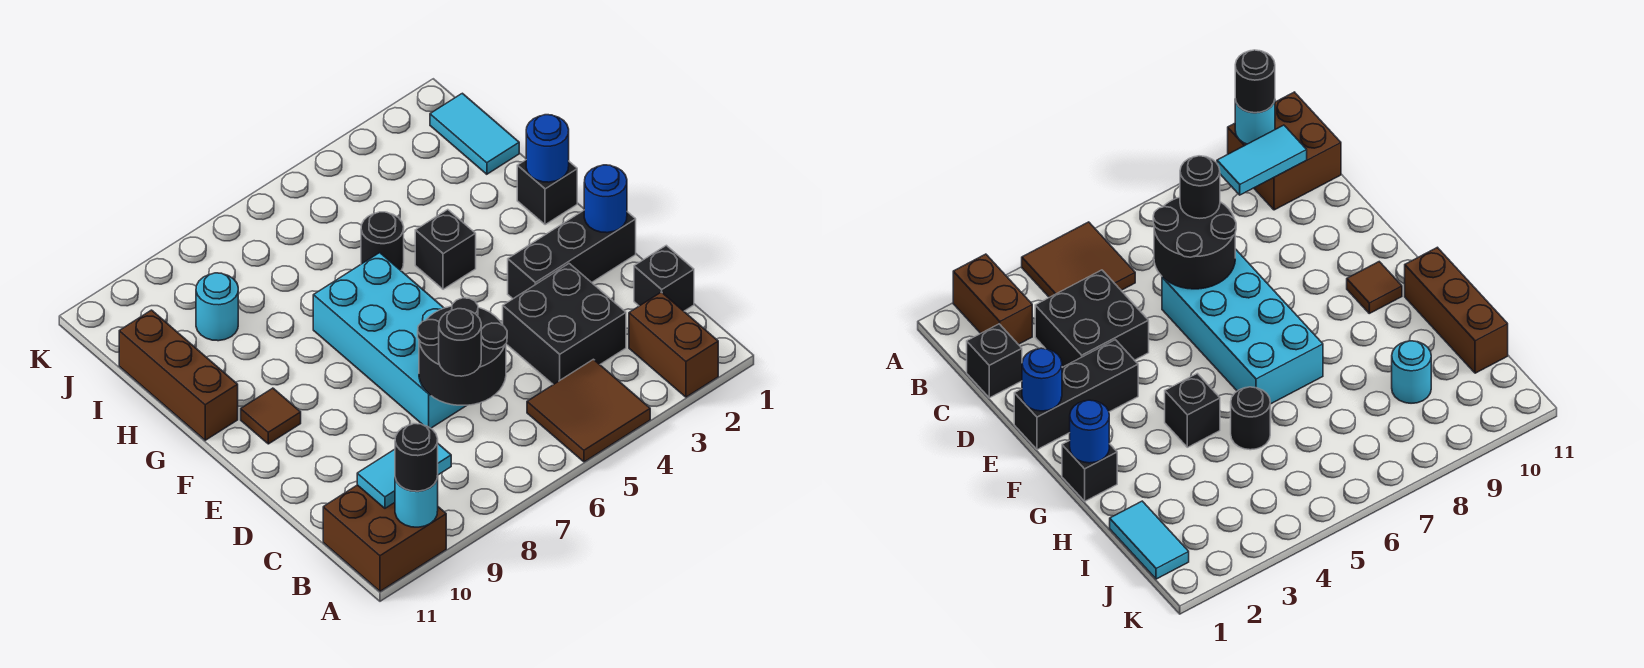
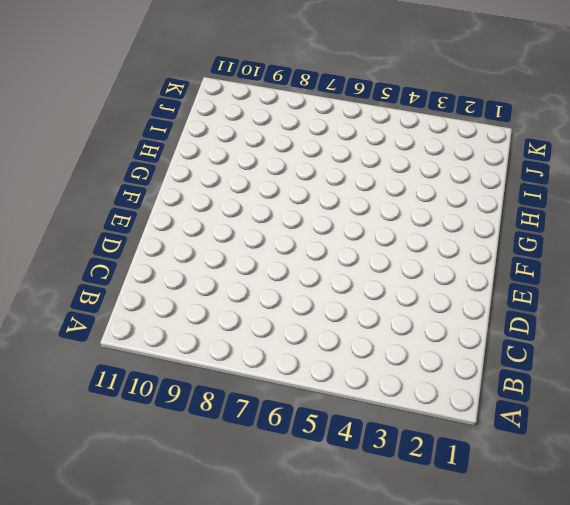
none -> brown brick A2:B2 level 1
none -> brown tile A4:B5 level 1
none -> brown brick A10:B11 level 1

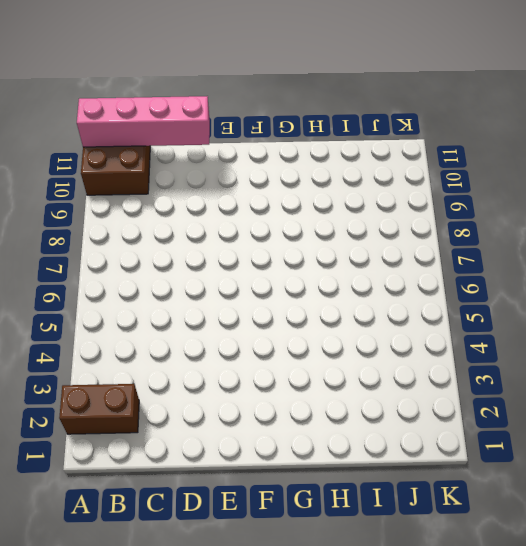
pink brick A11:D11 level 2 -> none
none -> brown tile A4:B5 level 1
none -> black brick C1 level 1
none -> black brick C3:D4 level 1

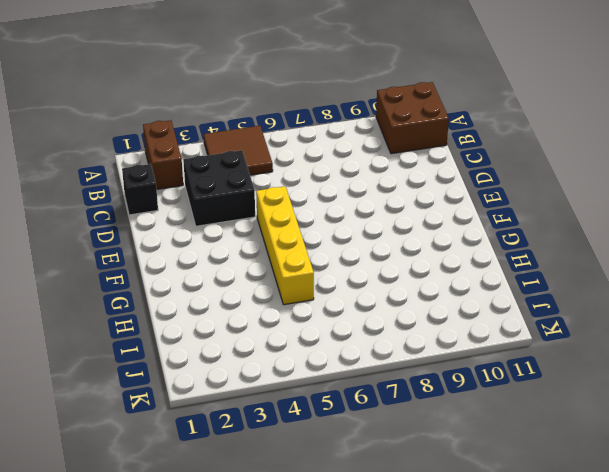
yellow brick E5:H5 level 1 -> black round brick H5 level 1
none -> cyan brick D6:G7 level 1
none -> black brick E1:E3 level 1
none -> brown tile F10 level 1

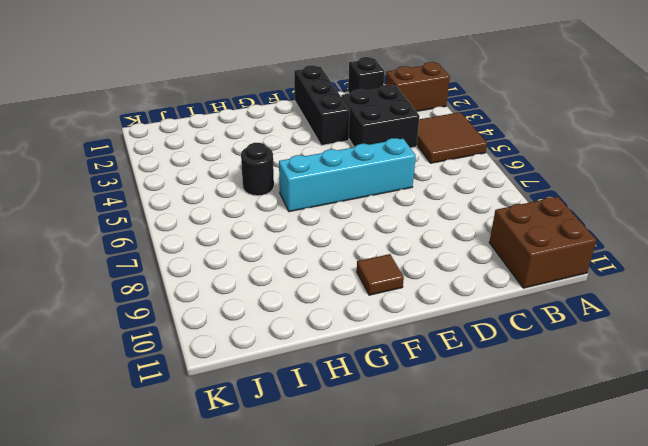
cyan brick D6:G6 level 1 -> cyan brick D6:G7 level 1
none -> black brick G1 level 1
none -> black brick G4 level 1
none -> brown brick G11:I11 level 1

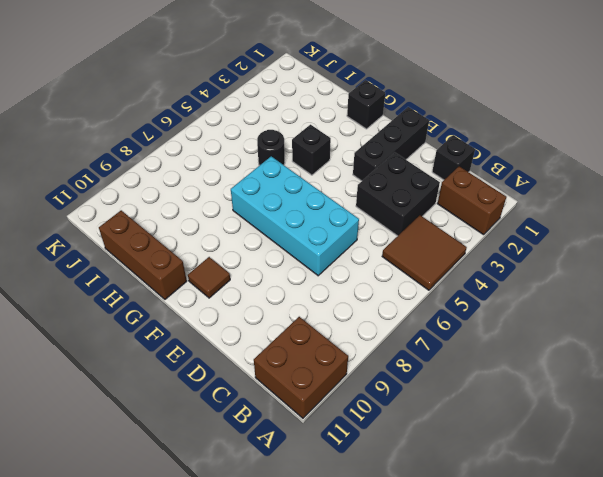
none -> cyan tile I1:J1 level 1
none -> cyan round brick I9 level 1
none -> cyan round brick A10 level 2

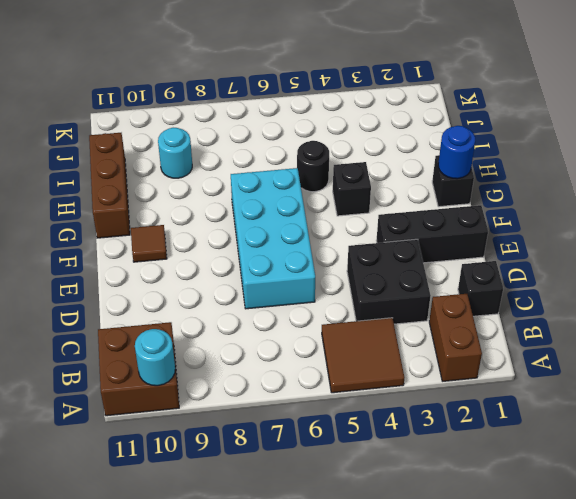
none -> cyan tile I1:J1 level 1
none -> cyan tile B9:B10 level 2
none -> black round brick C6:D7 level 2

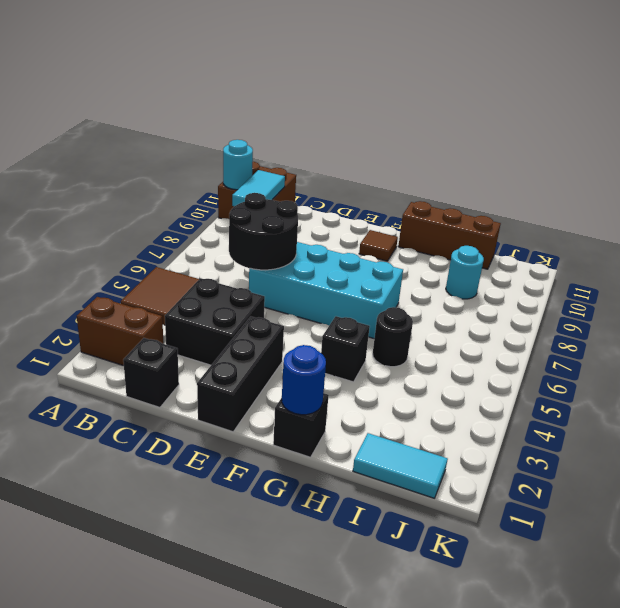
none -> blue round brick E1 level 2
none -> black round brick A10 level 3
none -> black round brick C7 level 3

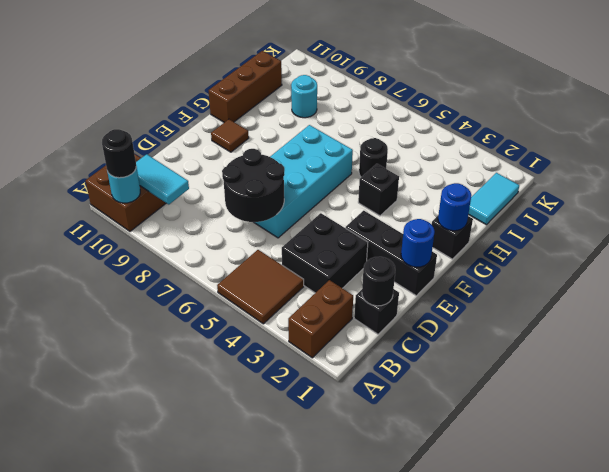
black round brick C1 level 2 -> black round brick C7 level 3

